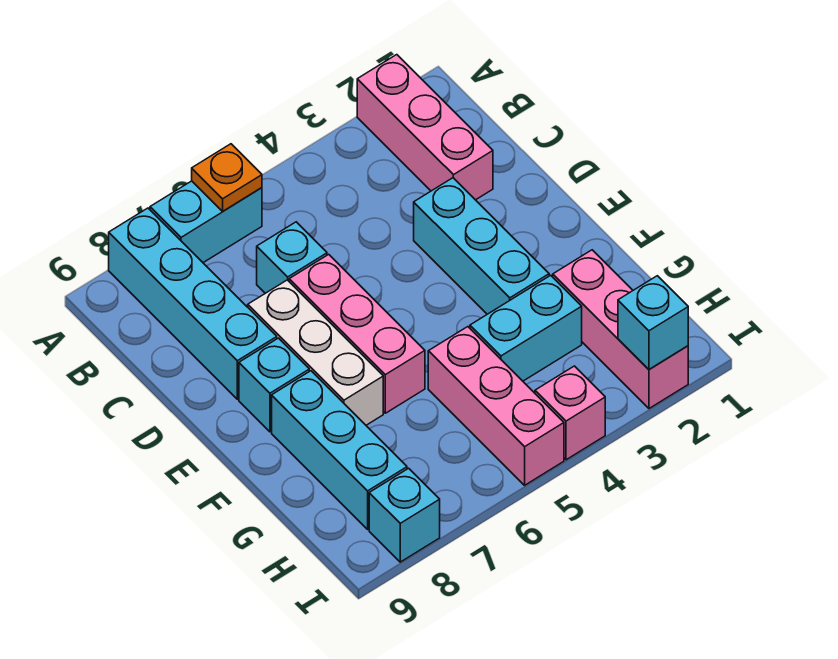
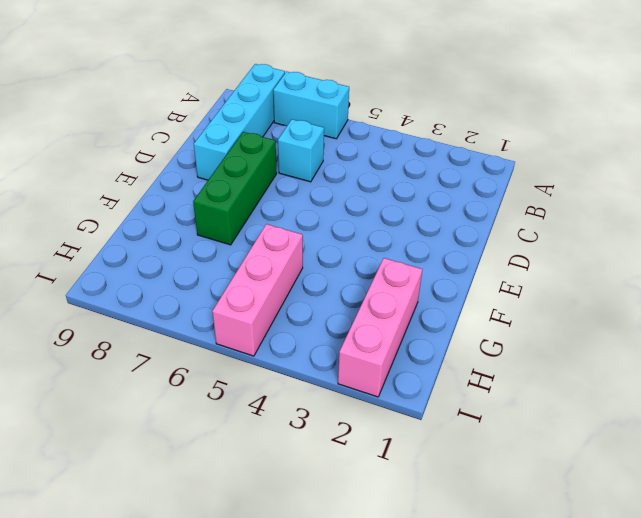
green brick D7:F7 level 1 -> white brick D7:F7 level 1
none -> pink brick A2:C2 level 1
none -> cyan brick D3:F3 level 1
none -> pink brick D6:F6 level 1

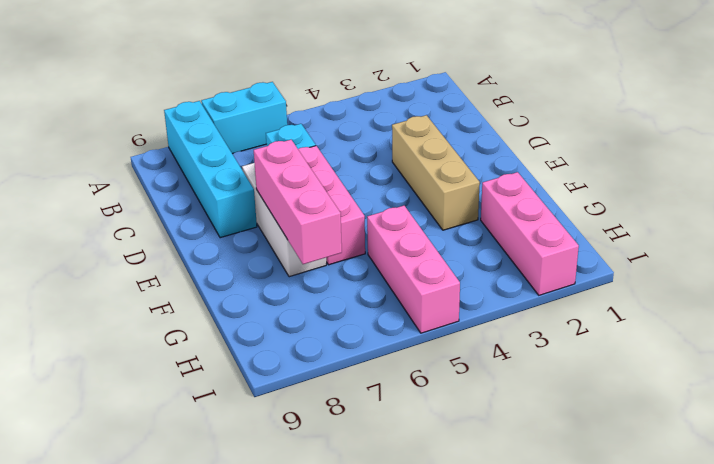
tan brick D3:F3 level 1 -> cyan brick D3:F3 level 1
pink brick E7:G7 level 2 -> pink brick A2:C2 level 1
none -> cyan brick E8 level 1
none -> cyan brick F8:H8 level 1
none -> cyan brick G3:G4 level 1

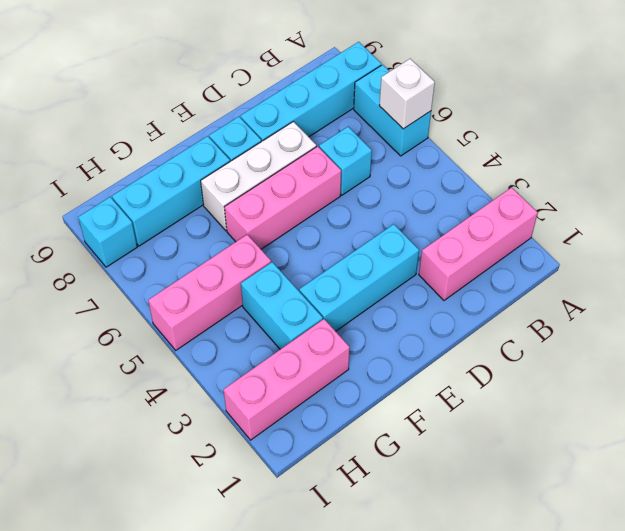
white brick A6 level 2 -> orange plate A6 level 2
none -> pink brick I4 level 1
none -> cyan brick I2 level 2

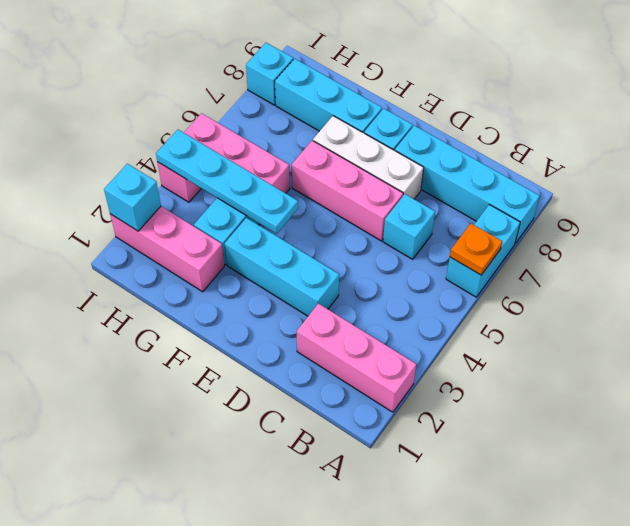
cyan plate F4:I4 level 2 -> none

